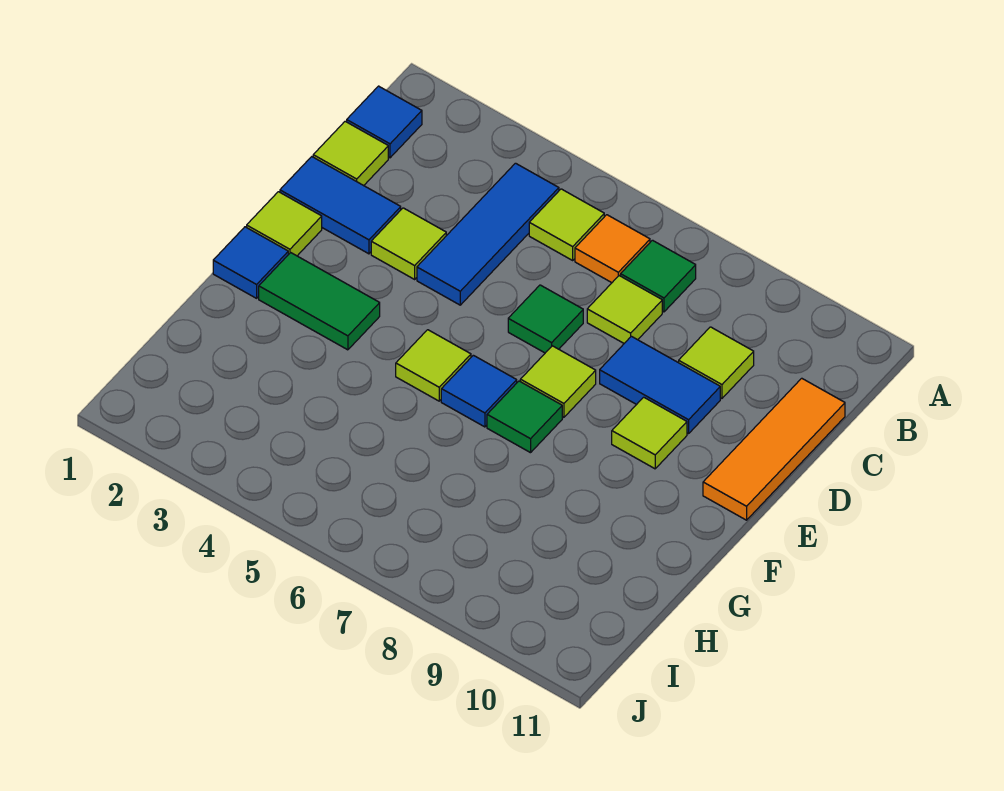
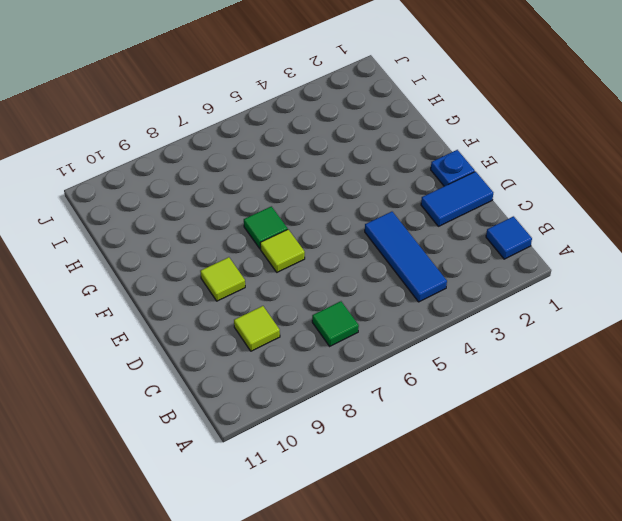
blue plate E1 level 1 -> lime tile E1 level 1
none -> lime tile B5 level 1
none -> orange tile B6 level 1
none -> lime tile C1 level 1

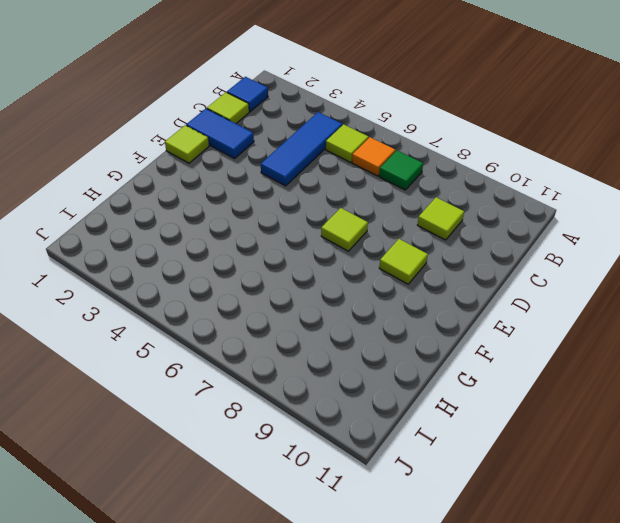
none -> lime tile C7 level 1
none -> orange tile C11:E11 level 1
none -> lime tile D3 level 1

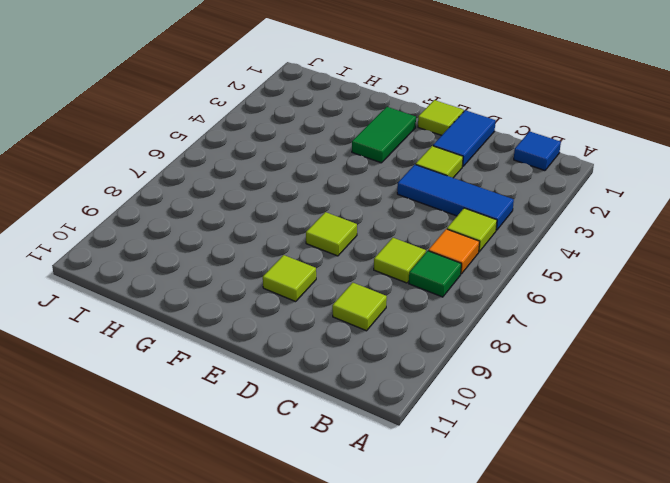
none -> lime tile C1 level 1
none -> orange tile C11:E11 level 1
none -> green tile D6 level 1

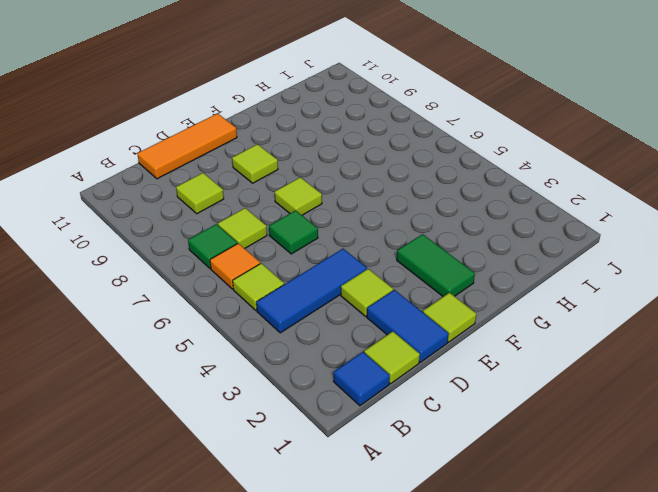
none -> blue tile D8:D9 level 1
none -> blue tile F1 level 1
none -> lime tile F5 level 1

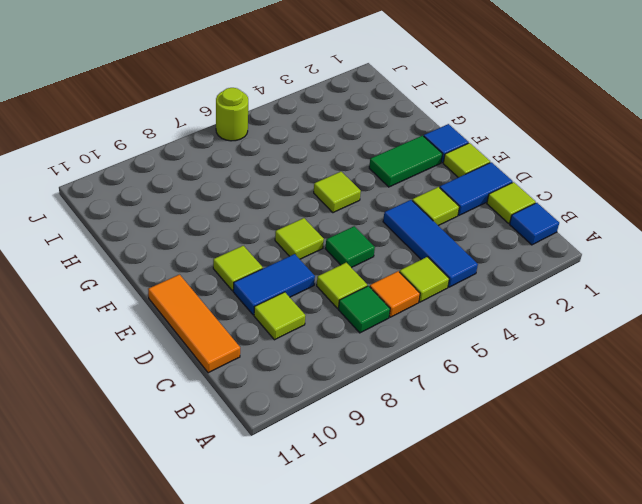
lime round brick J6 level 1 -> none
none -> blue tile F6 level 1
none -> green tile F7 level 1

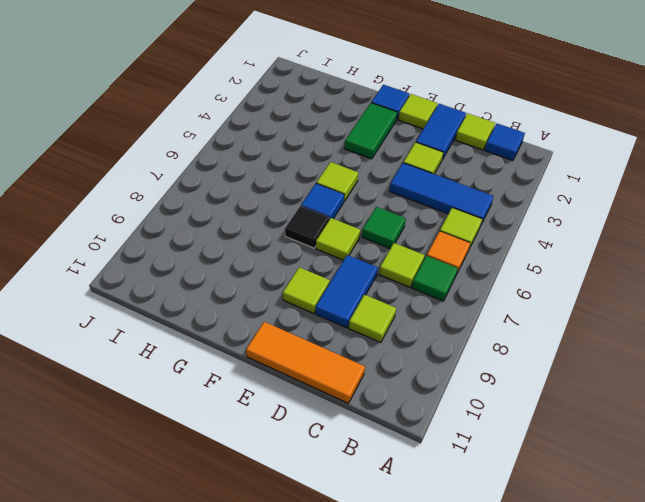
black tile F7 level 1 -> green tile F7 level 1

